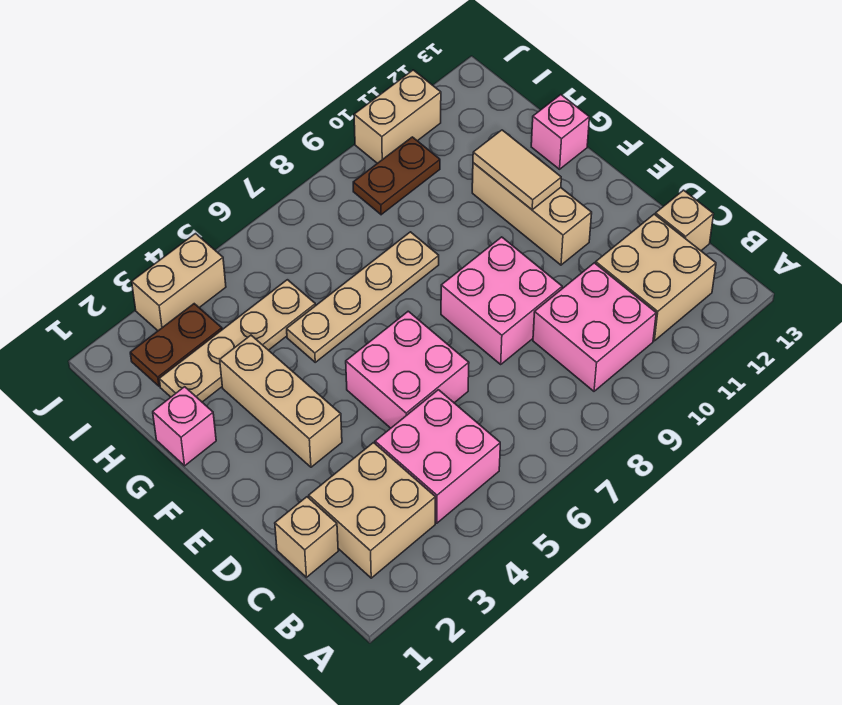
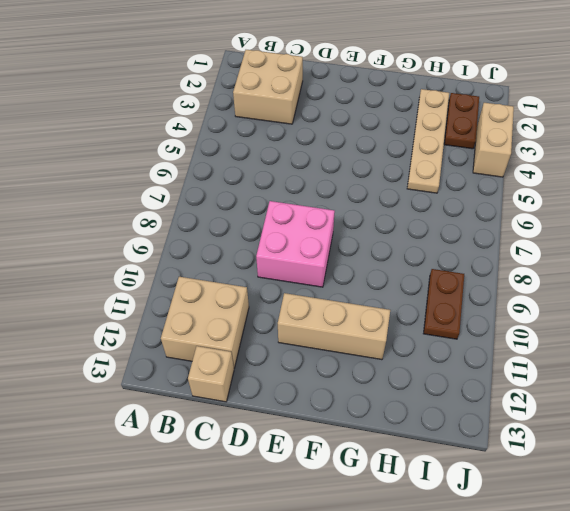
none -> pink brick B4:C5 level 1
none -> pink brick B9:C10 level 1
none -> tan brick C1 level 1

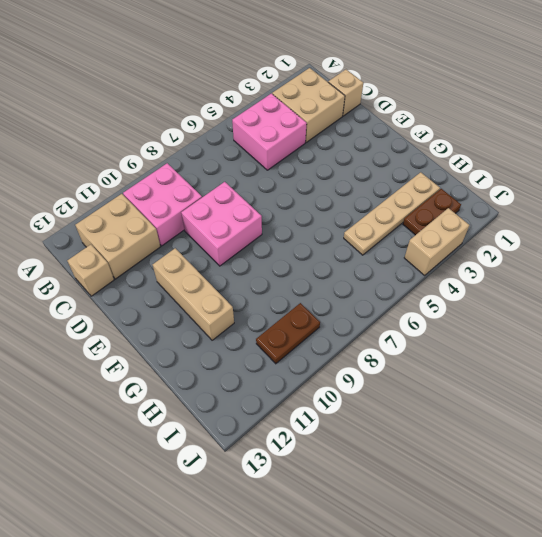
none -> pink brick D5:E6 level 1
none -> tan brick E3:G3 level 1
none -> pink brick G1 level 1

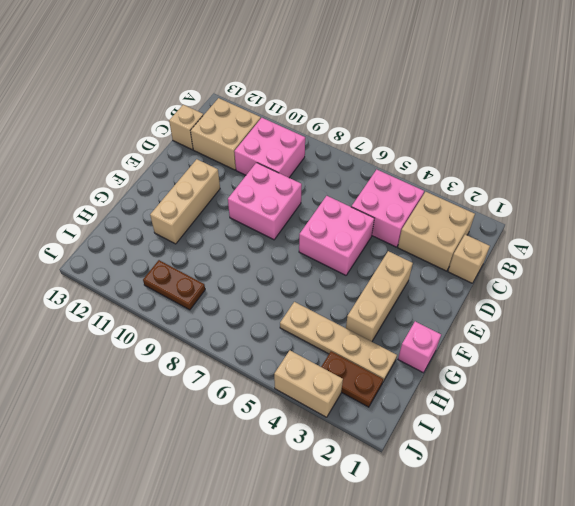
none -> tan plate G5:G8 level 1
none -> pink brick G13 level 1
none -> tan brick J10:J11 level 1

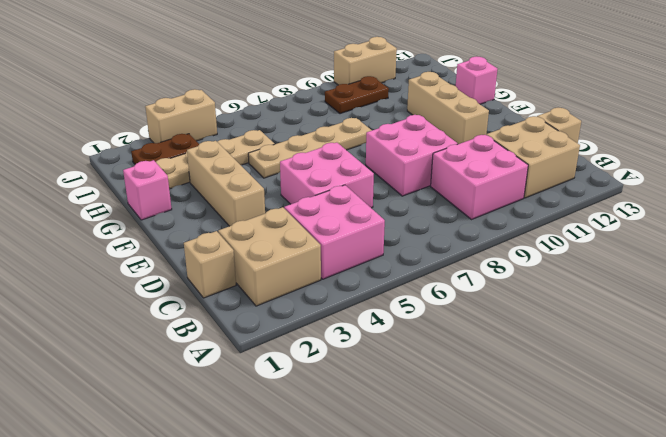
none -> tan tile F11:G11 level 2

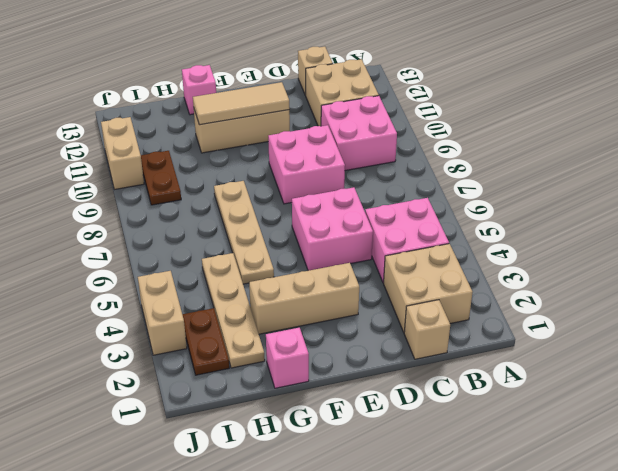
tan tile E11:G11 level 2 -> tan tile F11:G11 level 2

